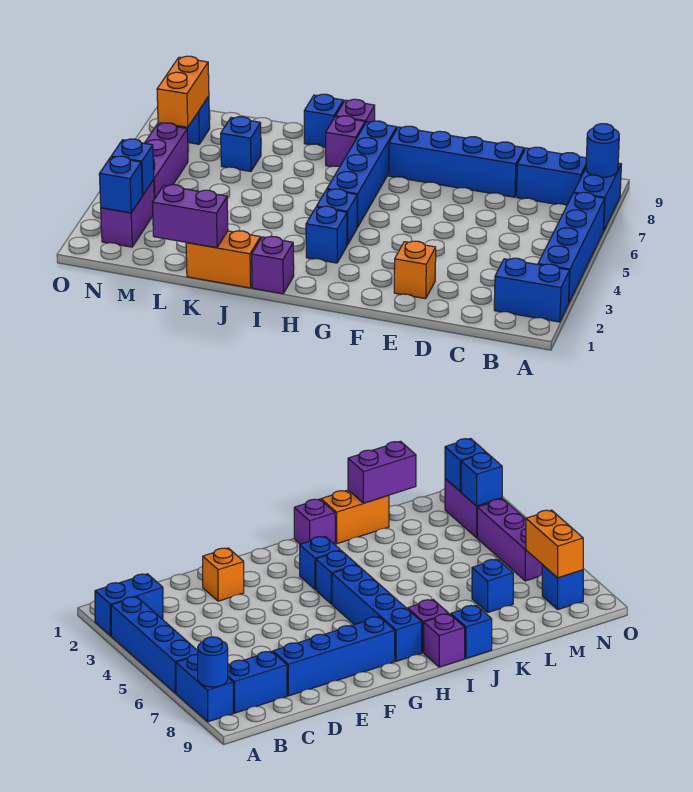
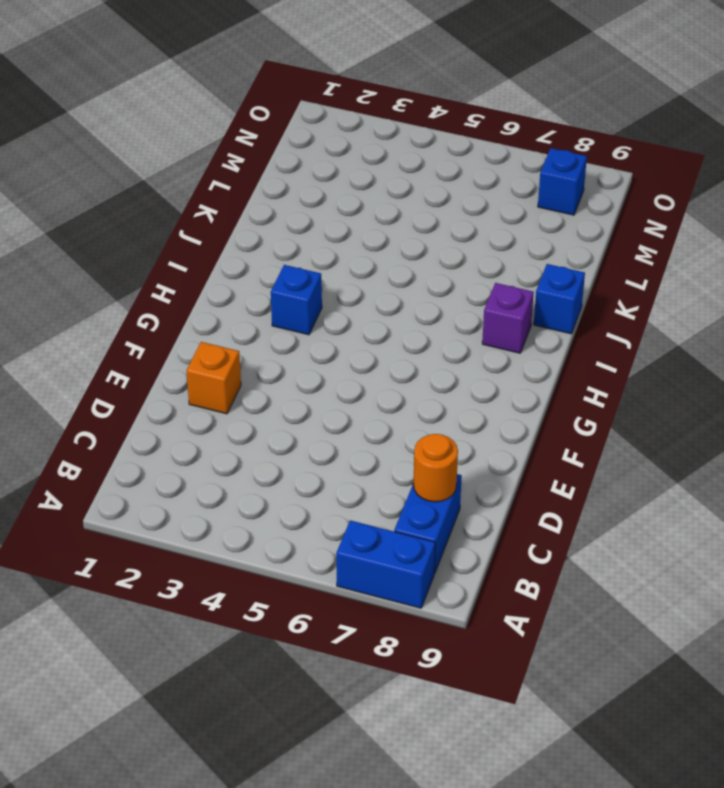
orange round brick C8 level 2 -> none
none -> blue brick A2:B2 level 1
none -> blue brick A3:A6 level 1
none -> blue brick D8:G8 level 1

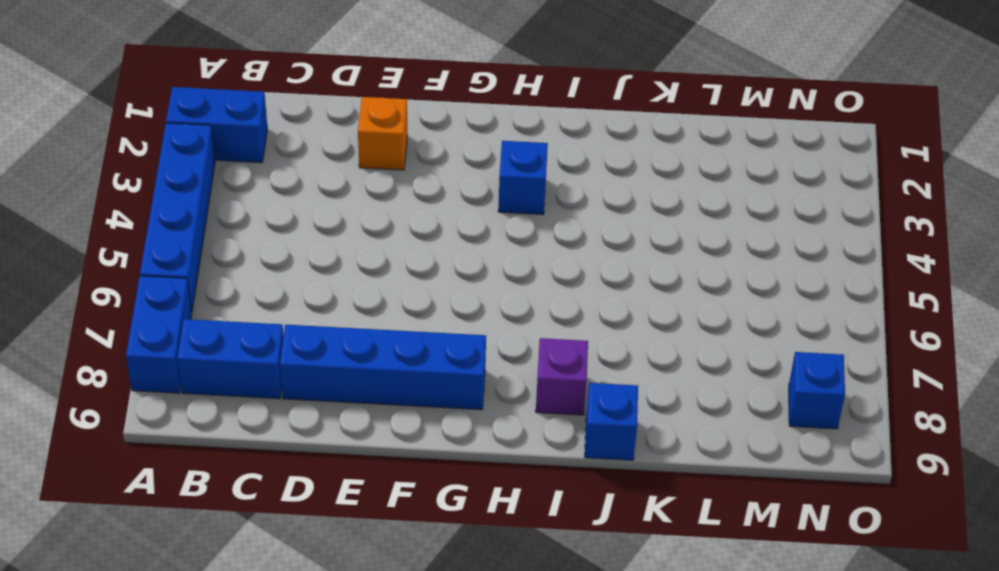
none -> blue brick H4 level 1
none -> blue brick H5:H8 level 1
none -> purple brick I1 level 1

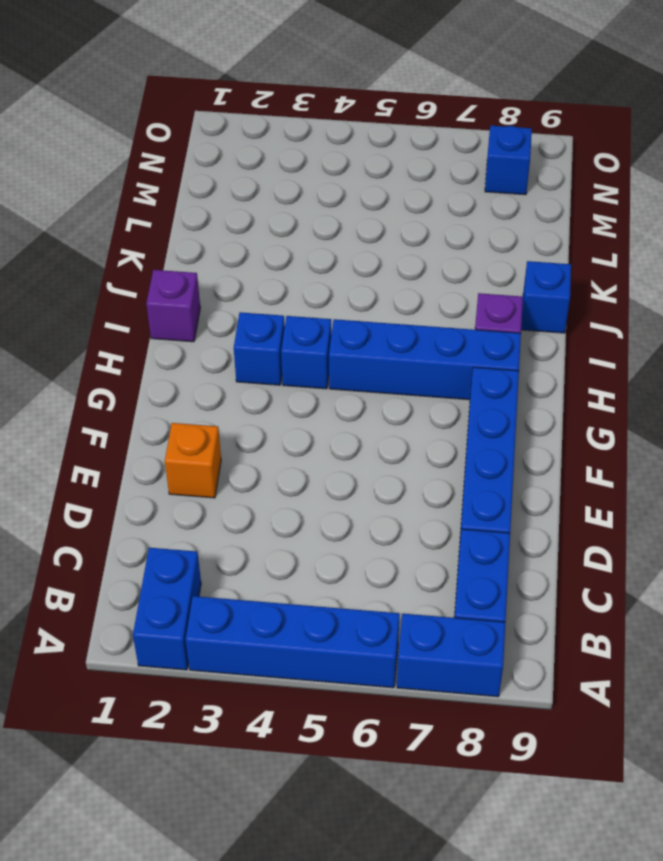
none -> purple brick I9 level 1
none -> orange brick J1:K1 level 1
none -> blue brick L7 level 1

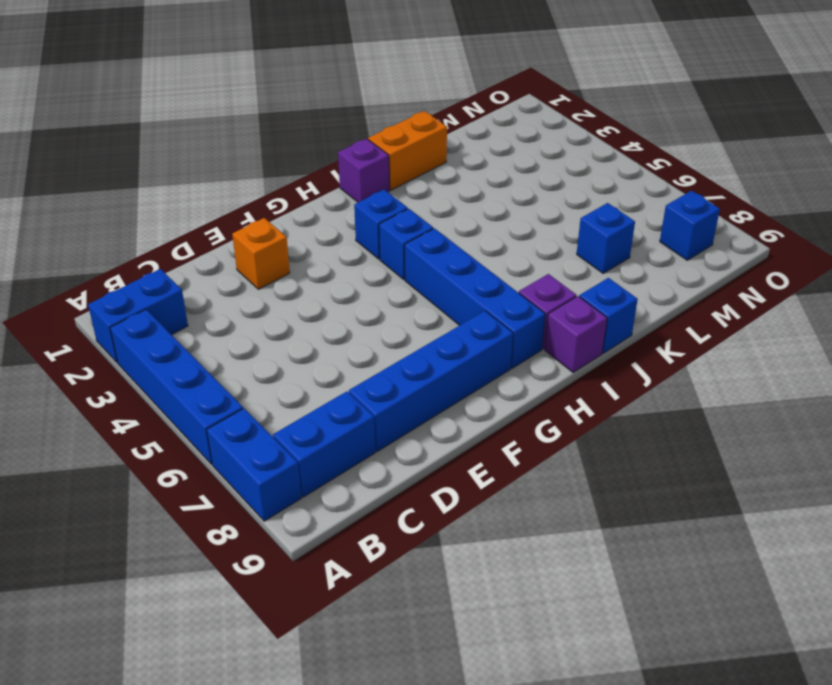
none -> purple brick N2:N3 level 1
none -> purple brick N4:N6 level 1
none -> blue round brick A8 level 2

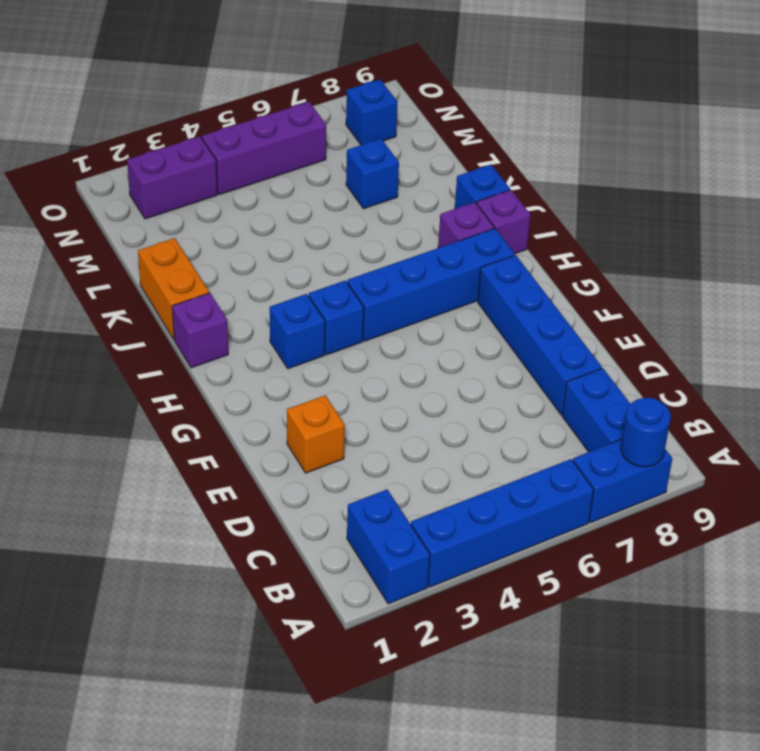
none -> purple brick K1:L1 level 2
none -> blue brick N2 level 2
none -> blue brick N3 level 2

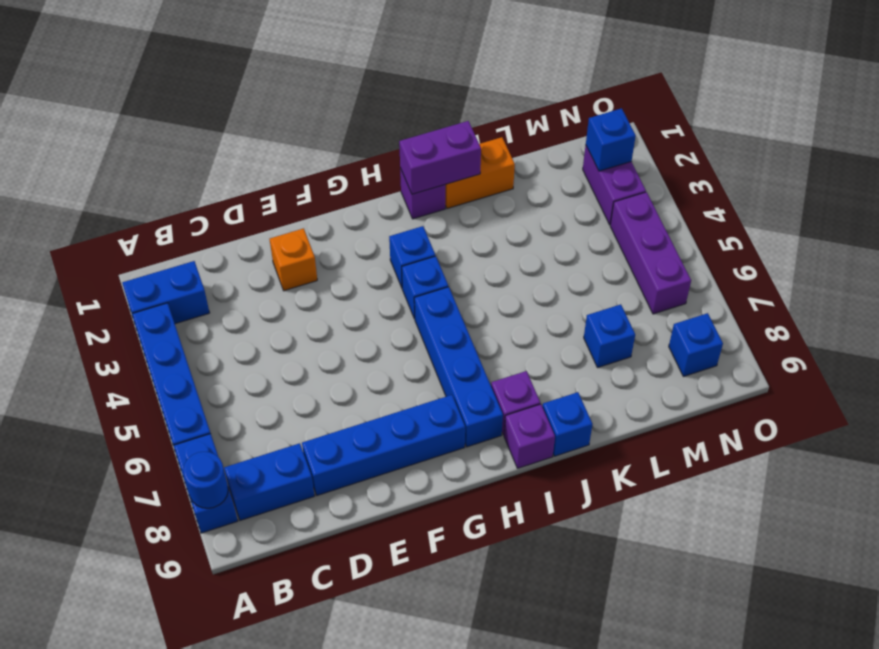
purple brick I1:J1 level 2 -> purple brick K1:L1 level 2
none -> blue brick N3 level 2
none -> orange brick N7:N8 level 2

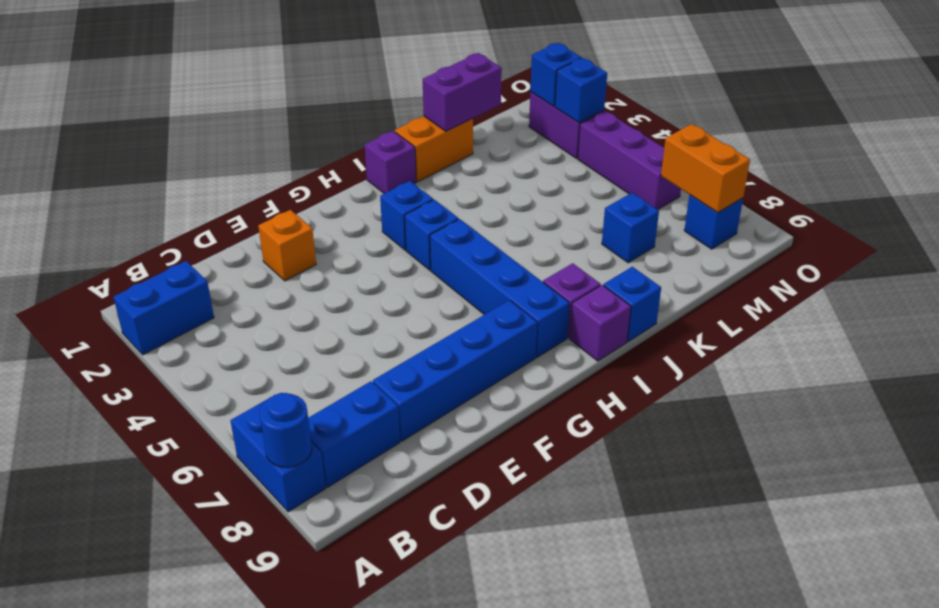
none -> blue brick A3:A6 level 1

